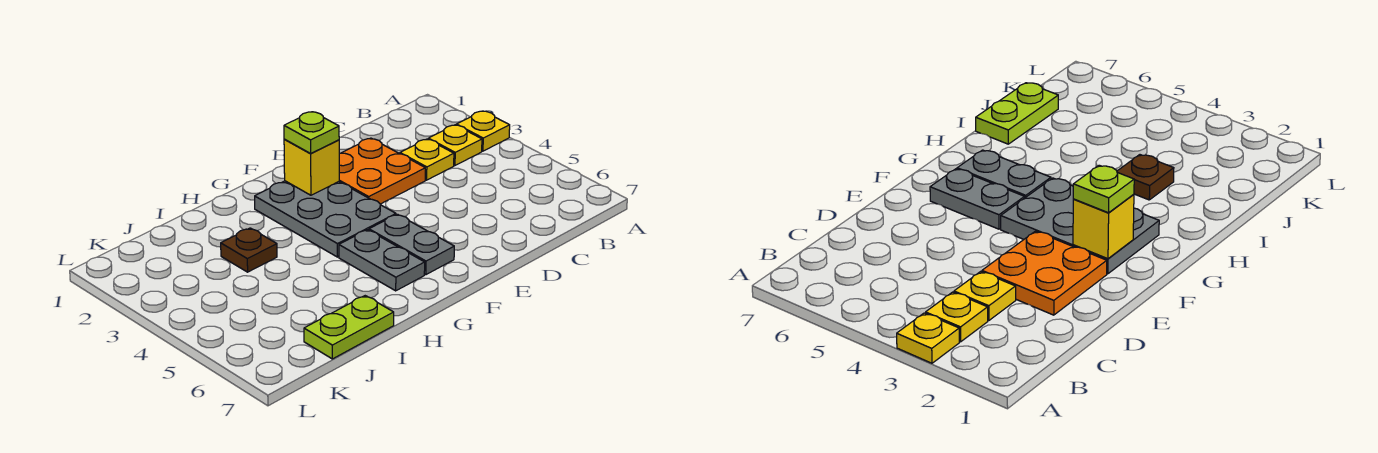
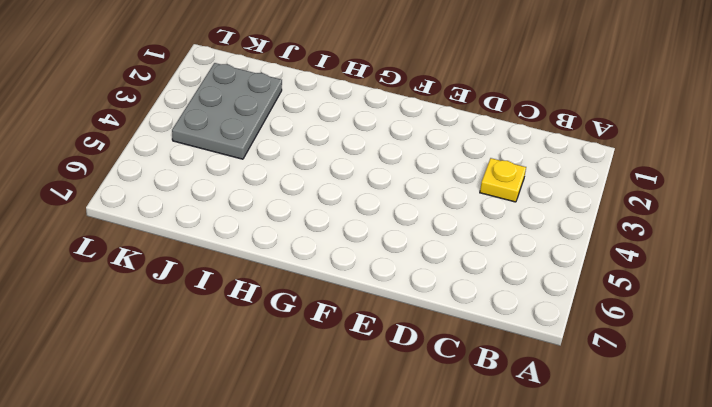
grey plate J2:K4 level 1 -> grey plate F2:G4 level 1
none -> yellow plate A3 level 1
none -> yellow plate B3 level 1

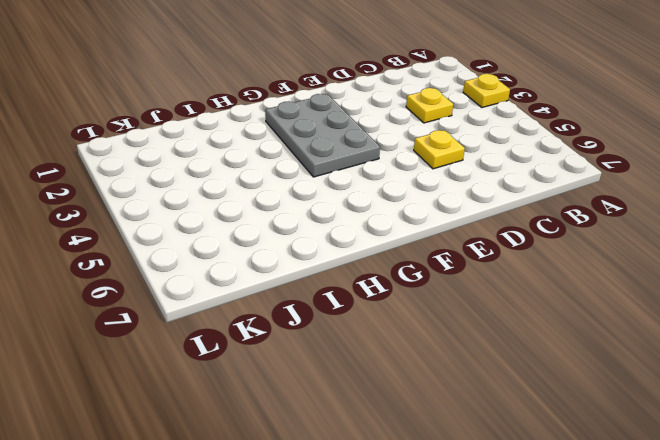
yellow plate D5 level 1 -> yellow plate B3 level 1
none -> orange plate D2:E3 level 1
none -> grey plate F5:F6 level 1

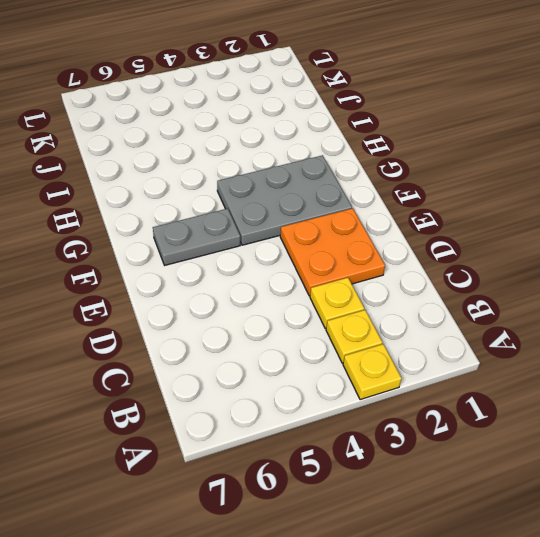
none -> grey plate G5:G6 level 1
none -> brown plate I3 level 1

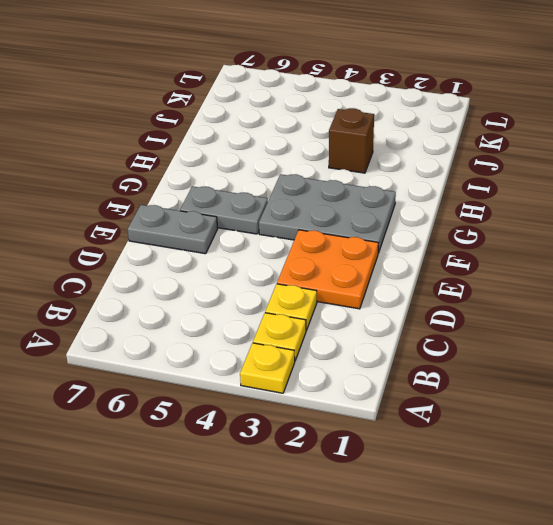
grey plate E6:E7 level 1 -> grey plate G5:G6 level 1
brown brick I3 level 1 -> brown plate I3 level 1
none -> lime plate I7:J7 level 1
none -> yellow brick F2 level 2

